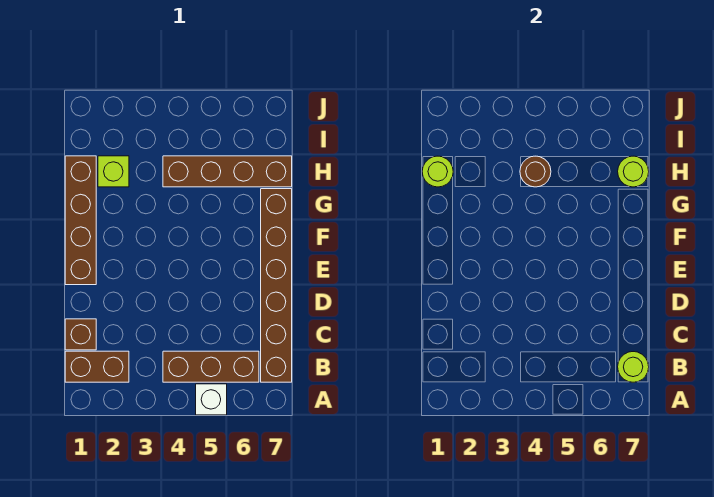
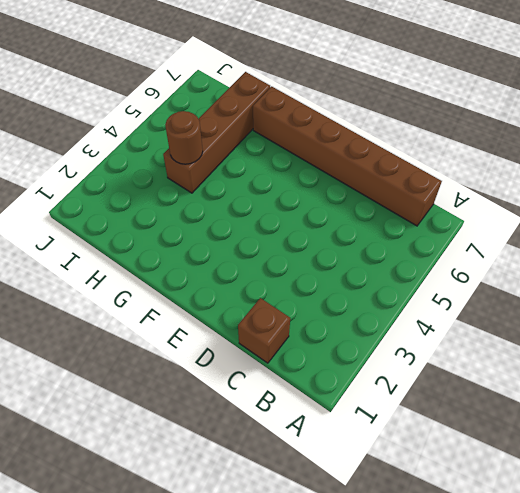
none -> white brick A5 level 1
none -> brown brick B1:B2 level 1
none -> brown brick B4:B6 level 1

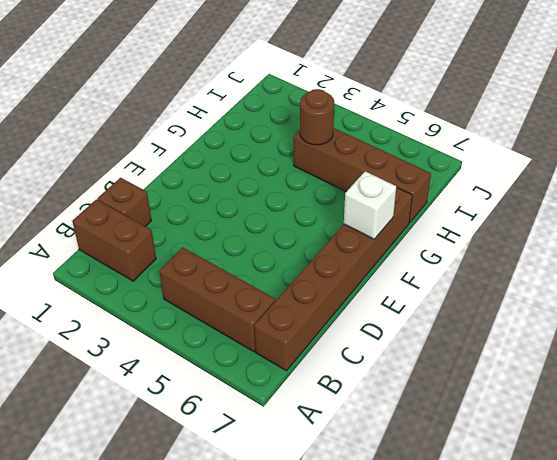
white brick F7 level 2 -> white brick A5 level 1
none -> brown brick E1:H1 level 1
none -> lime brick H2 level 1
none -> lime round brick B7 level 2

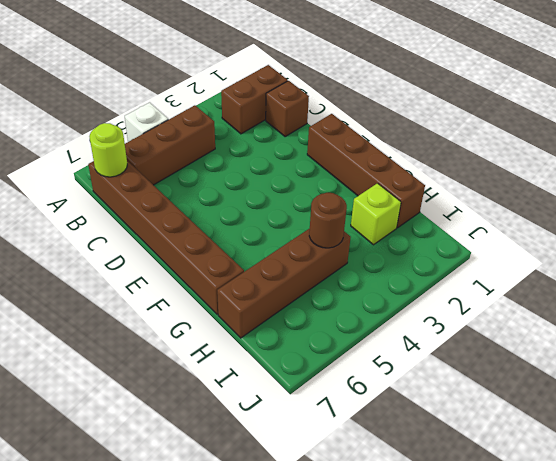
none -> lime round brick H1 level 2
none -> lime round brick H7 level 2

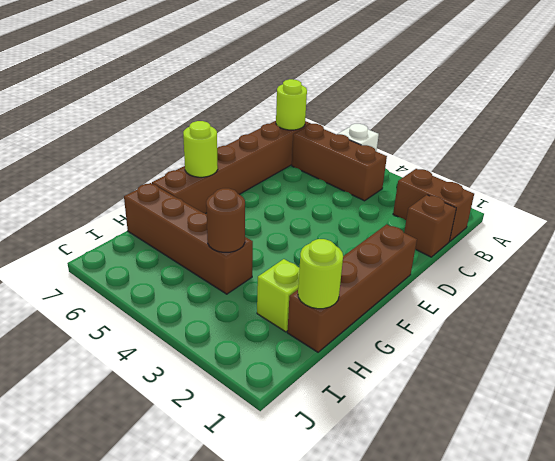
lime round brick F7 level 2 -> lime round brick H7 level 2

